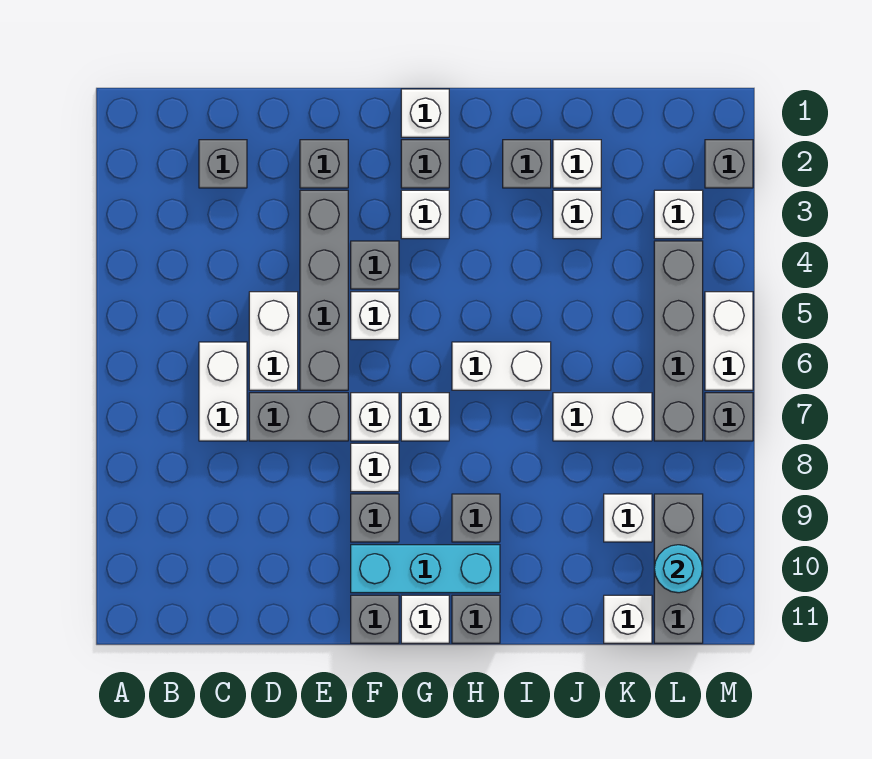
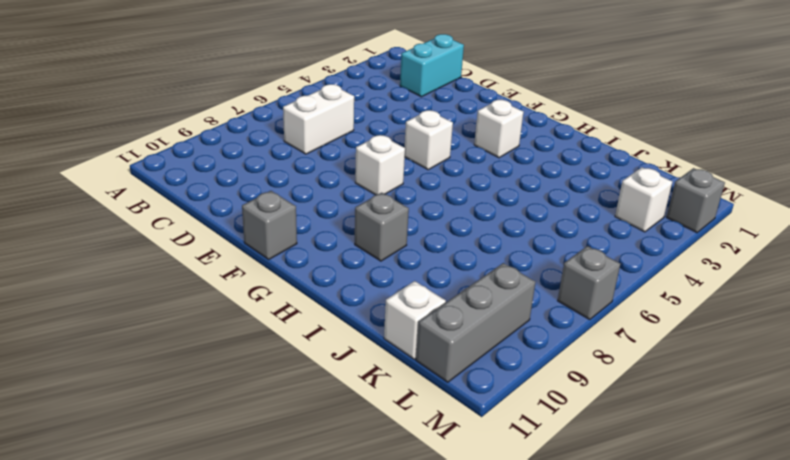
cyan brick C1:C2 level 1 -> grey brick C2 level 1
none -> white brick D5:D6 level 1
none -> grey brick D7:E7 level 1
none -> grey brick E2 level 1
none -> grey brick E3:E6 level 1

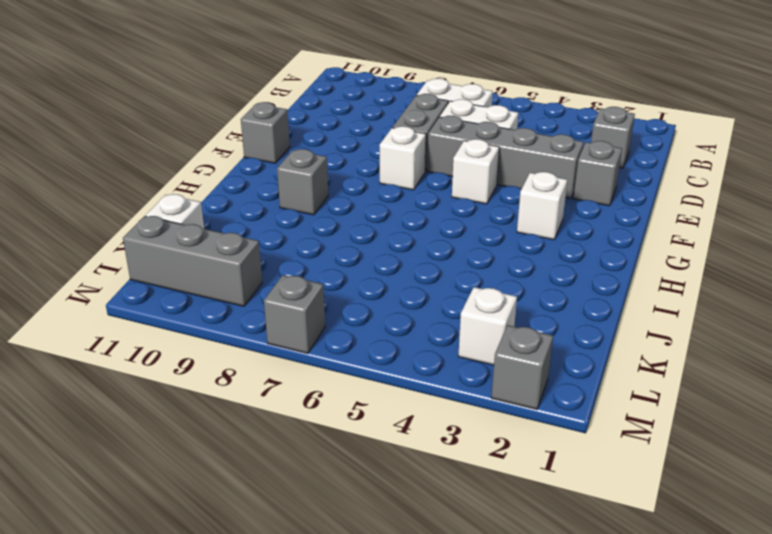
none -> grey brick F4 level 1
none -> white brick F8 level 1
none -> grey brick F9 level 1
none -> cyan brick F10:H10 level 1

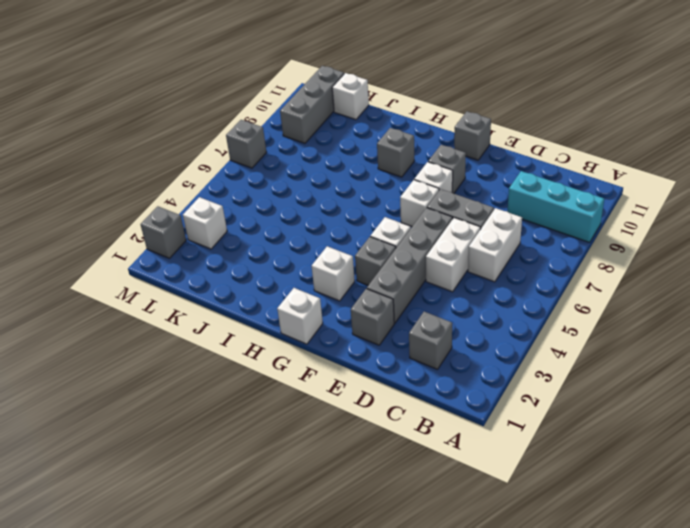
cyan brick A9:C9 level 1 -> cyan brick F10:H10 level 1
none -> grey brick G2 level 1
none -> white brick G7 level 1
none -> white brick G11 level 1
none -> white brick H6:I6 level 1

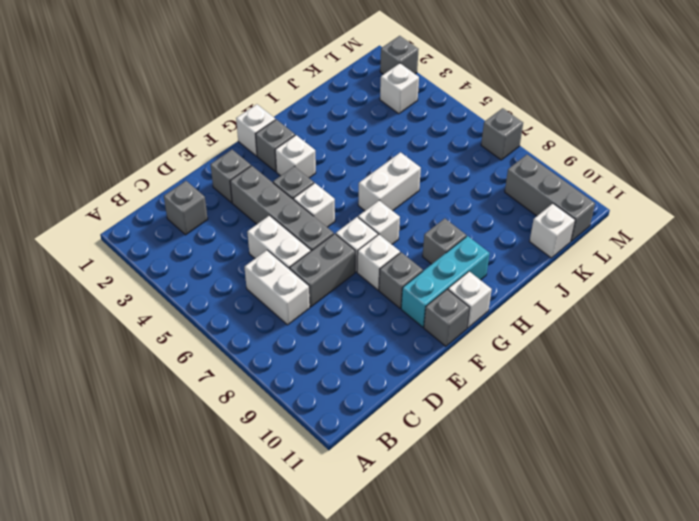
none -> grey brick H11 level 1
none -> grey brick I2 level 1
none -> white brick J2 level 1
none -> white brick J3 level 1

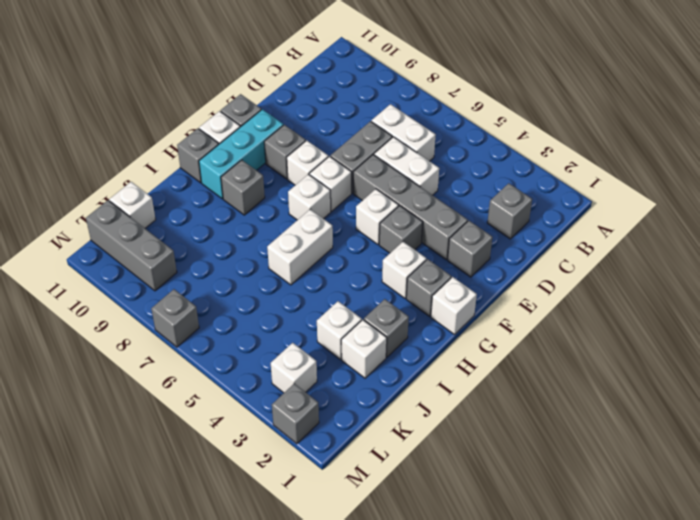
none -> white brick J7:K7 level 1
none -> white brick K9 level 1
none -> grey brick L4:L7 level 1
none -> white brick M5:M6 level 1

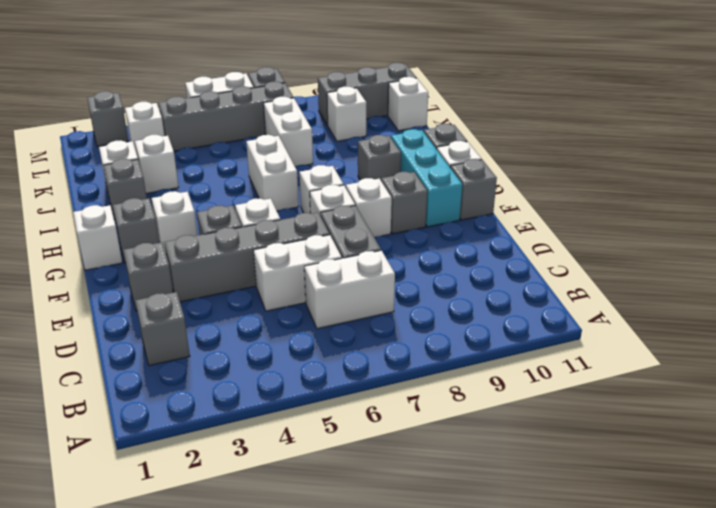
none -> cyan round brick L10 level 2

